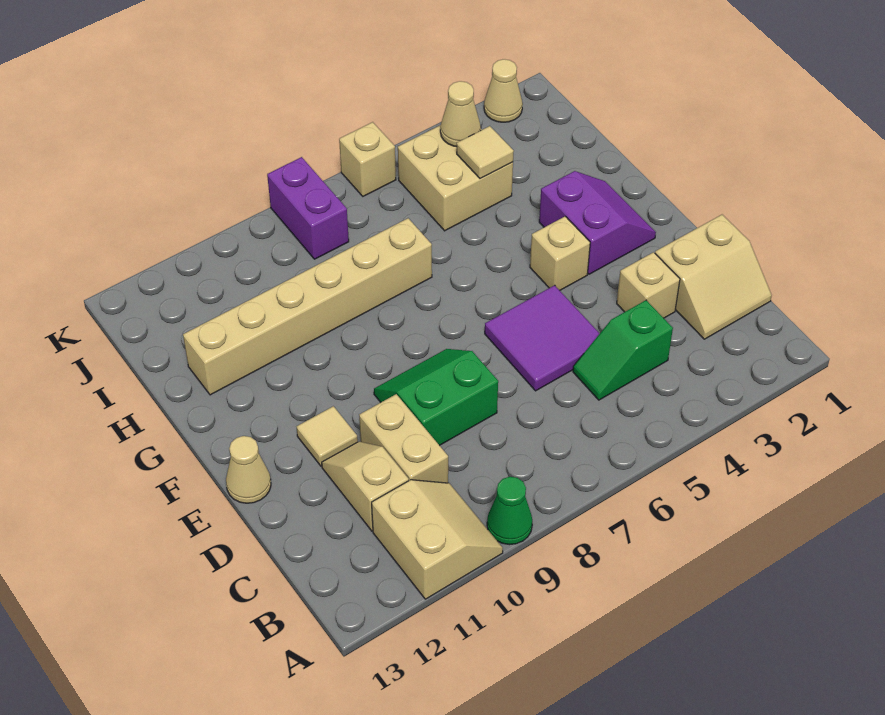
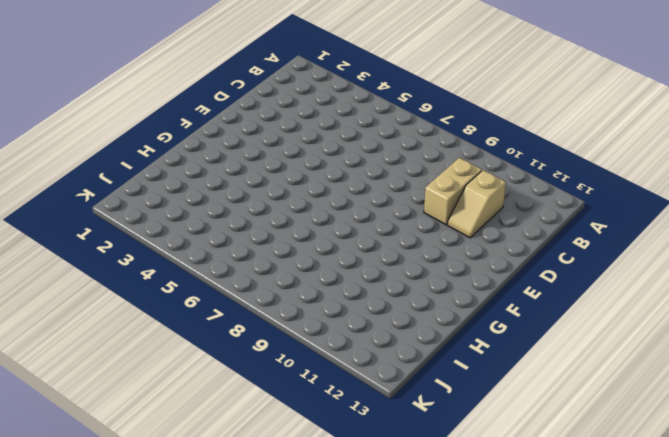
none -> green cone A9 level 1
none -> tan slope A10:B11 level 1 top 11
none -> tan slope C1:D2 level 1 top D

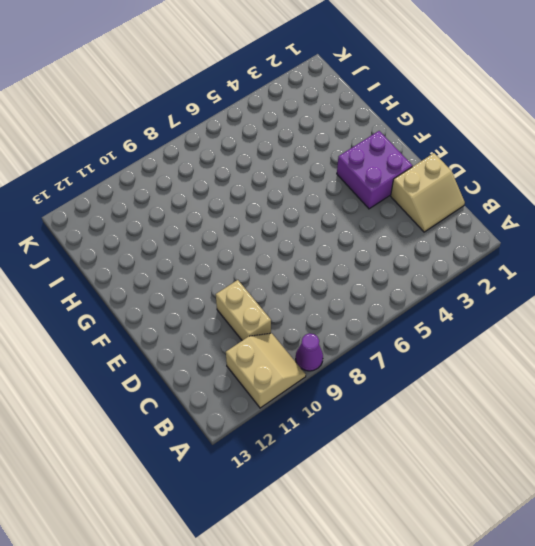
purple cone A9 level 1 -> green cone A9 level 1
purple brick E2:F3 level 1 -> purple slope F2:G3 level 1 top 3
none -> green slope C4:C5 level 1 top 4
none -> tan slope C11:D11 level 1 top C
none -> tan brick D3 level 1

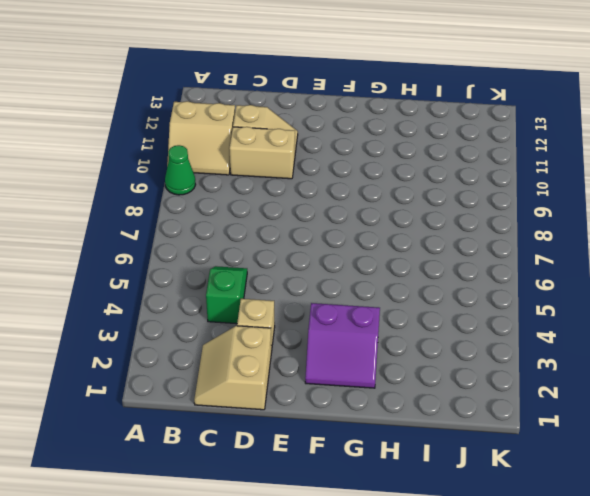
none -> purple tile D5:E6 level 1
none -> green slope D8:E9 level 1 top D
none -> tan tile E11 level 1

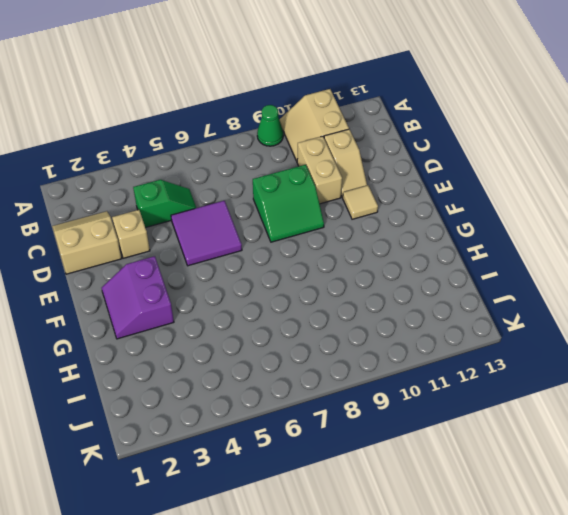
none -> tan cone E13 level 1
none -> tan brick F4 level 1
none -> tan brick H7:H12 level 1

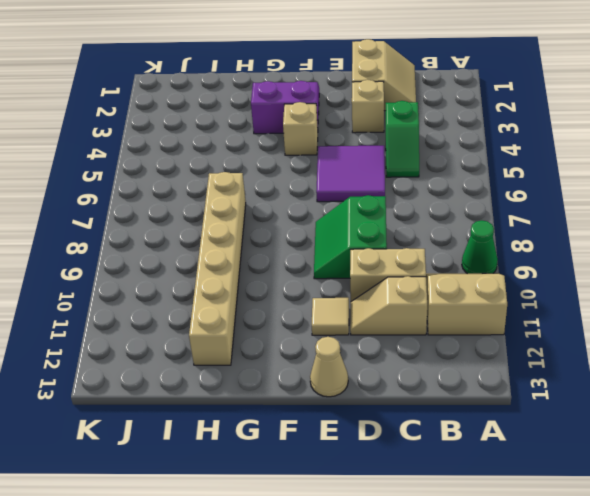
none -> tan brick I4:J5 level 1
none -> purple brick J8:K8 level 1
none -> tan cone K2 level 1

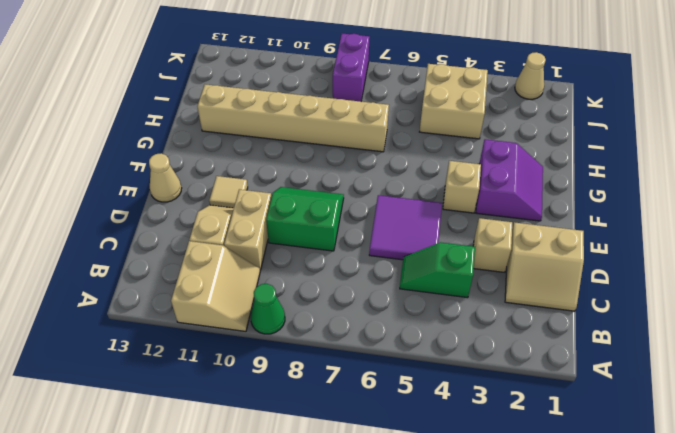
none -> tan brick K6 level 1
none -> tan tile I4 level 2
none -> tan cone J4 level 2

